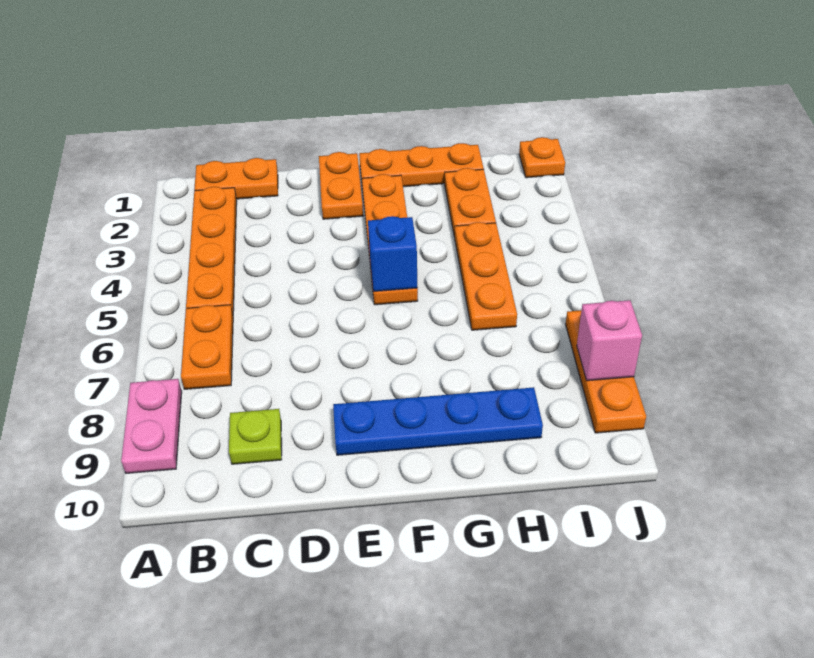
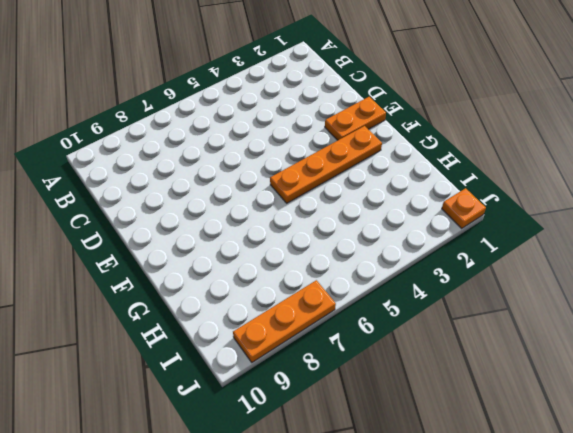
none -> pink plate A8:A9 level 1
none -> orange plate B1:C1 level 1
none -> orange plate B2:B5 level 1

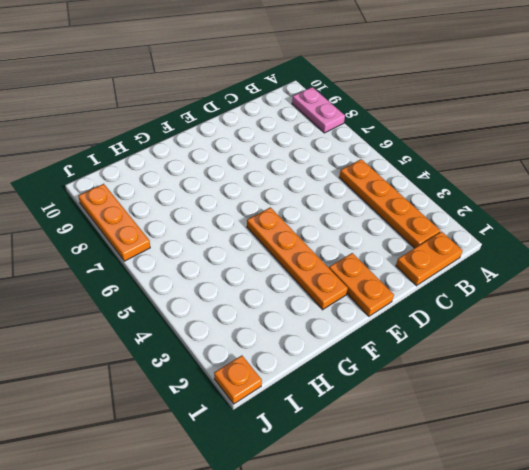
none -> orange plate B6:B7 level 1
none -> lime plate C9 level 1
none -> blue plate E9:H9 level 1

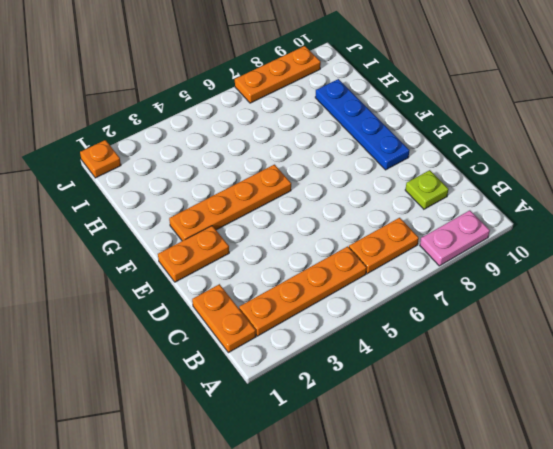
none -> orange plate F1:H1 level 1
none -> orange plate H2:H3 level 1
none -> orange plate H4:H6 level 1

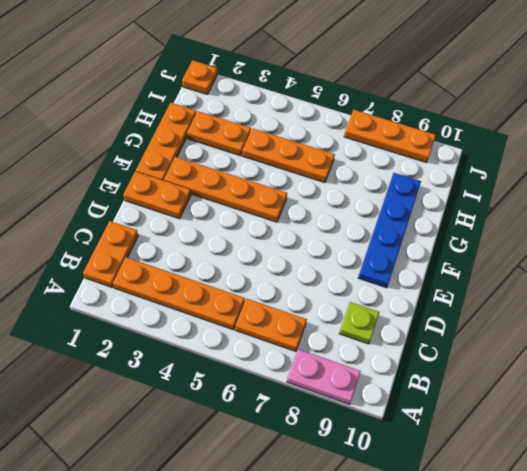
none -> blue brick F5 level 2
none -> pink brick J8 level 2

